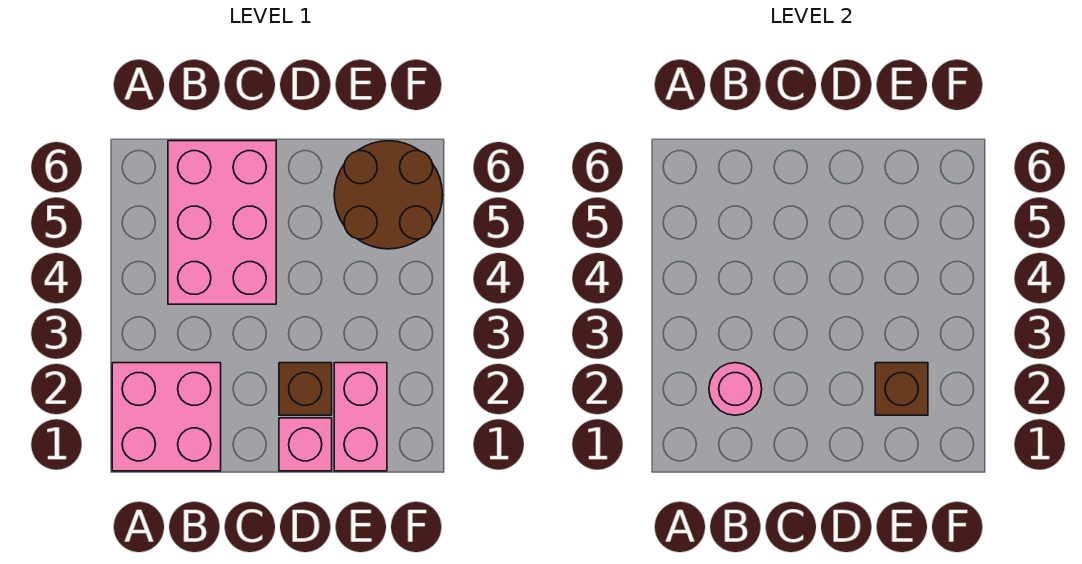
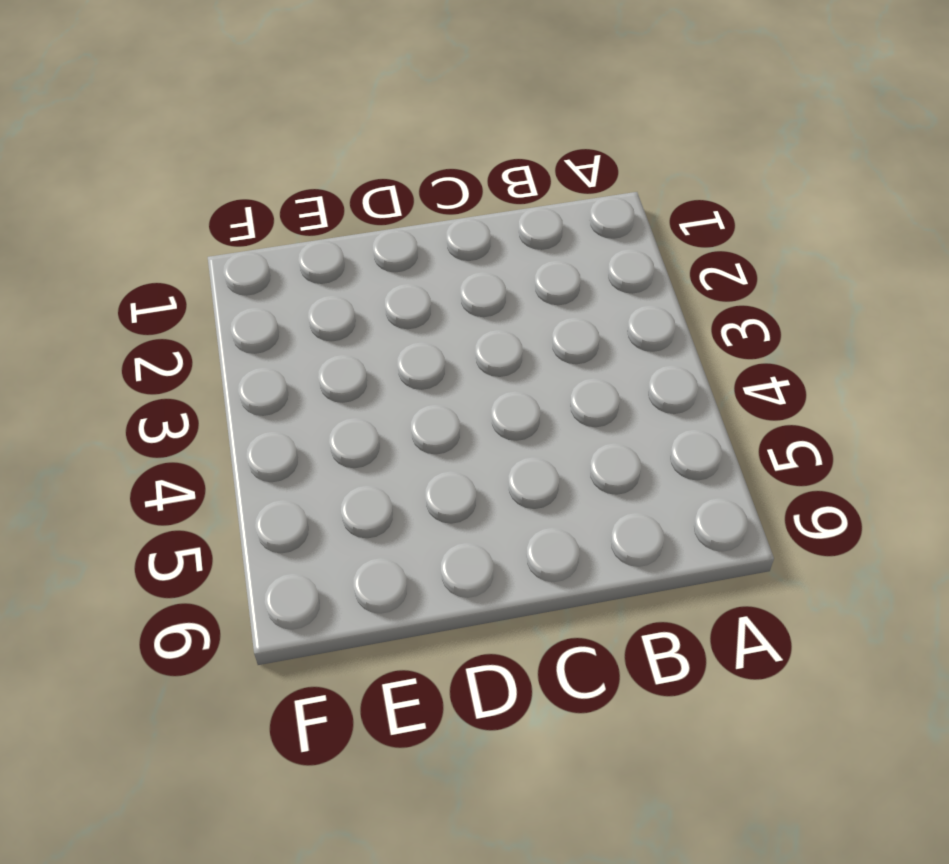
none -> pink brick A1:B2 level 1
none -> pink brick B4:C6 level 1

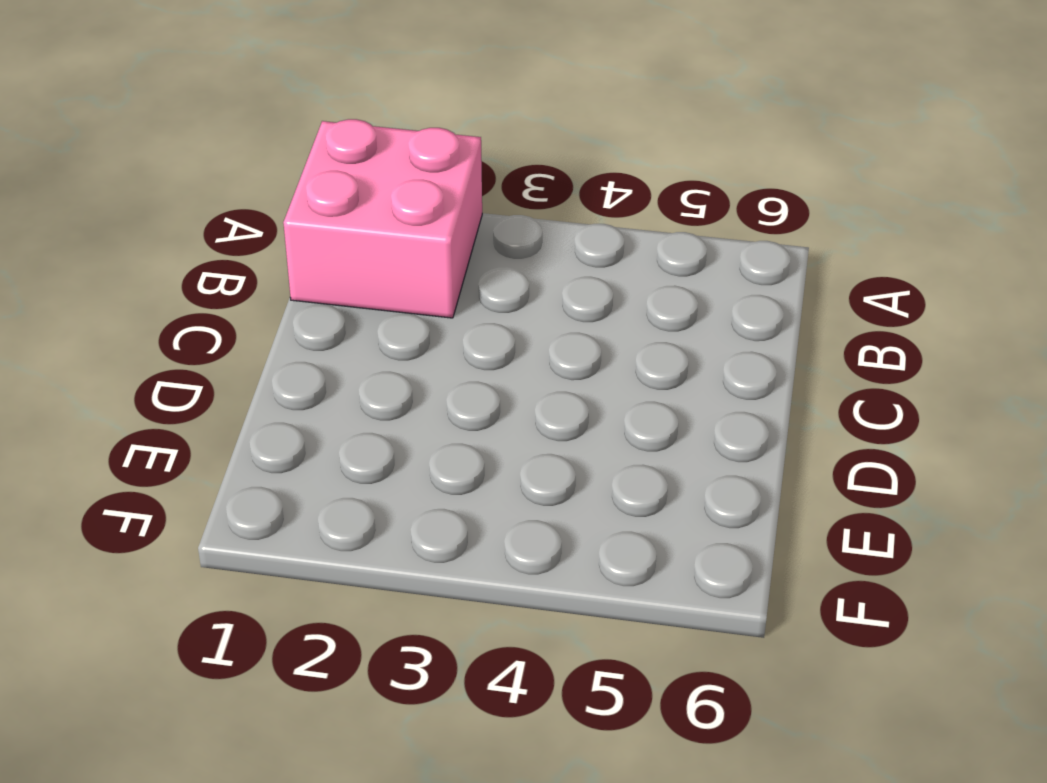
none -> pink brick B4:C6 level 1
none -> pink brick D1 level 1

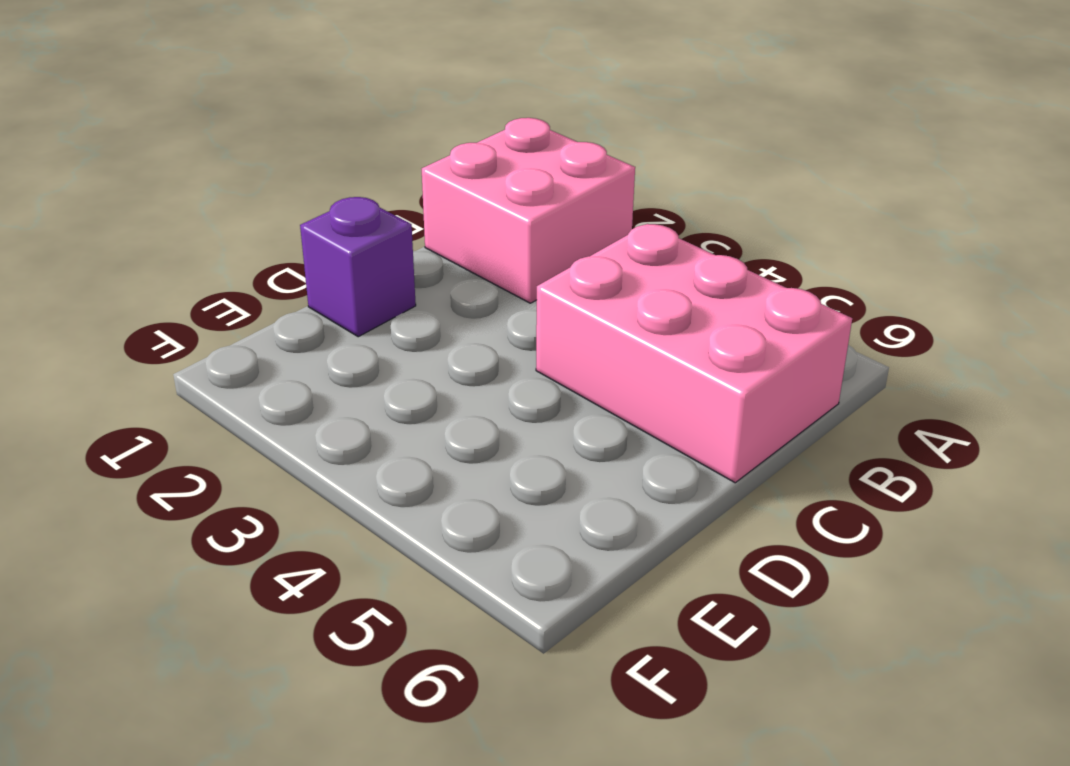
purple brick D1 level 1 -> pink brick D1 level 1
none -> brown brick D2 level 1
none -> pink brick E1:E2 level 1

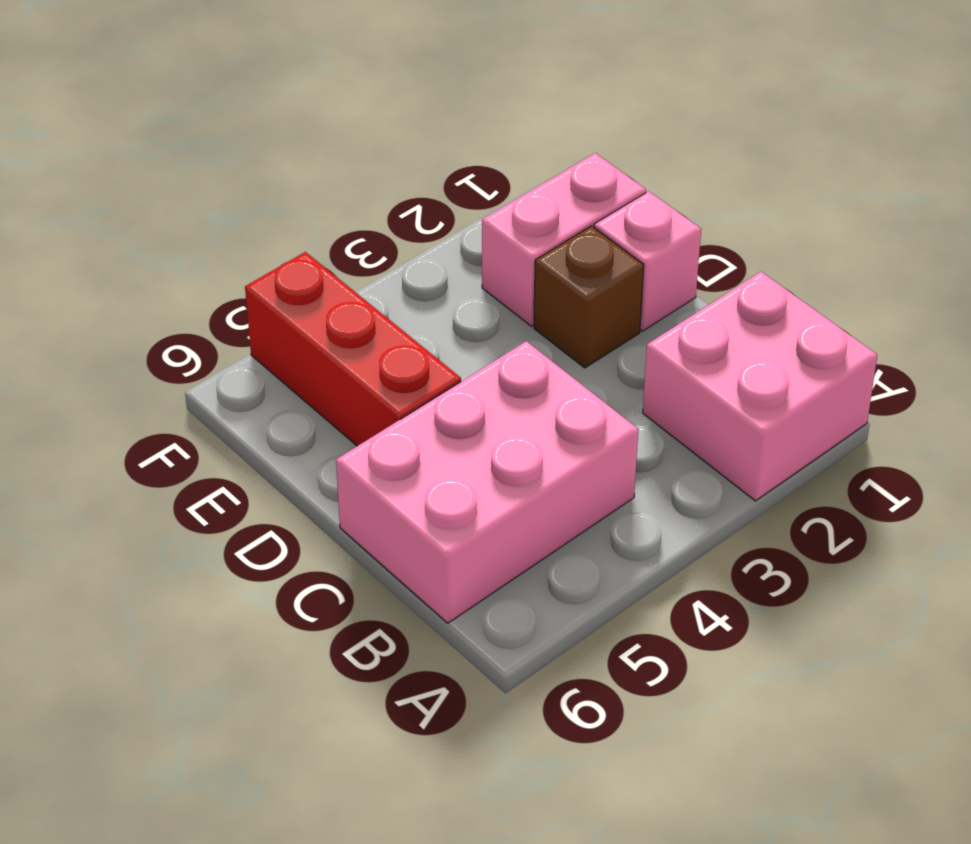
red brick D5:F5 level 1 -> brown round brick E5:F6 level 1
none -> pink round brick B2 level 2
none -> brown brick E2 level 2

